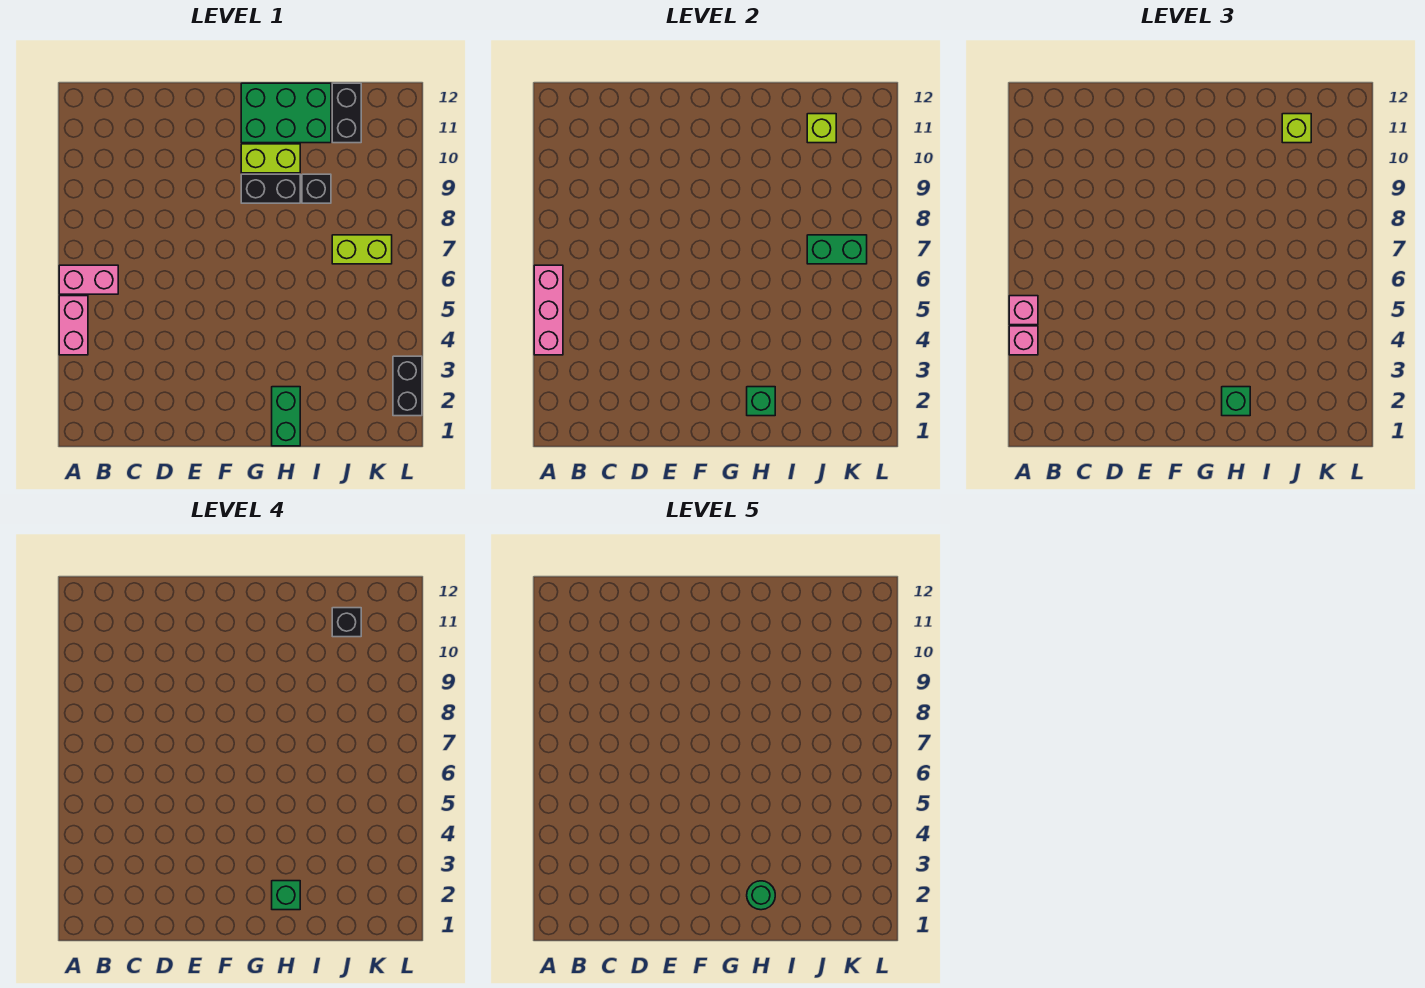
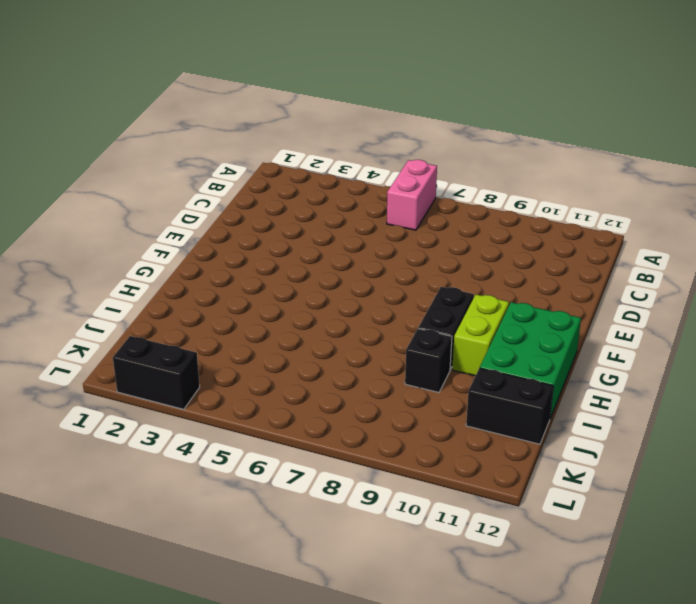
none -> pink brick A4:A5 level 1
none -> green brick H1:H2 level 1
none -> lime brick J7:K7 level 1

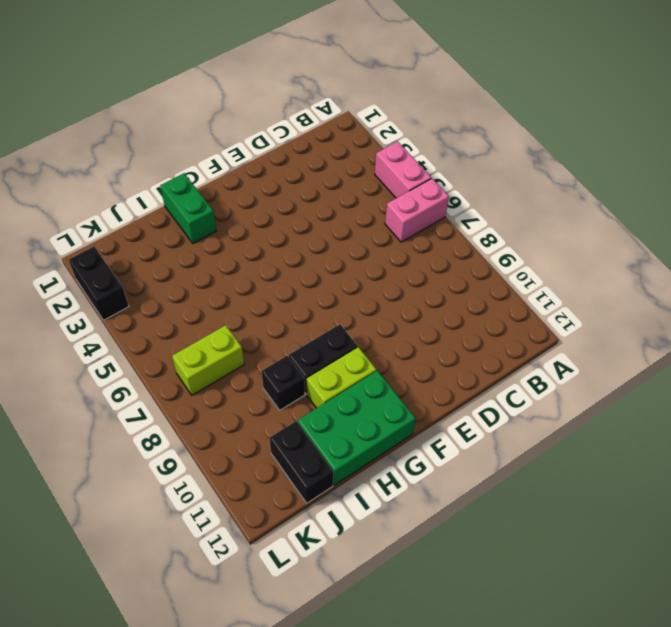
none -> pink brick A4:A6 level 2
none -> green brick H2 level 2
none -> green brick J7:K7 level 2

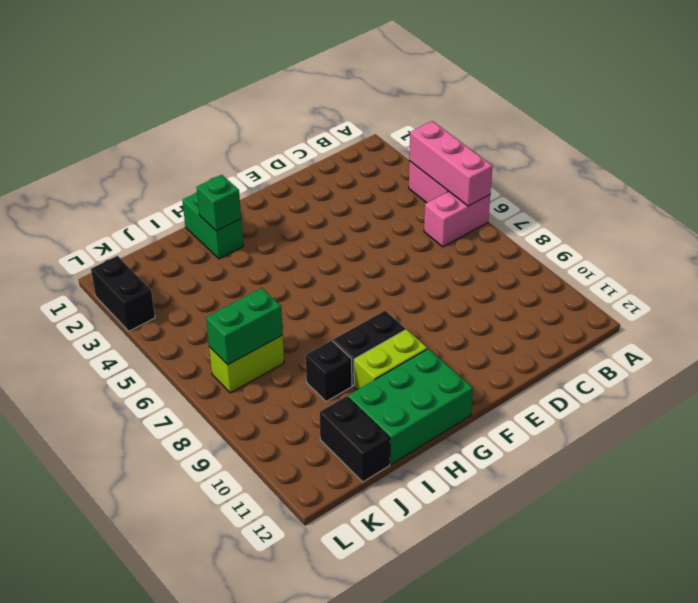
none -> lime brick J11 level 2
none -> pink brick A4 level 3
none -> pink brick A5 level 3

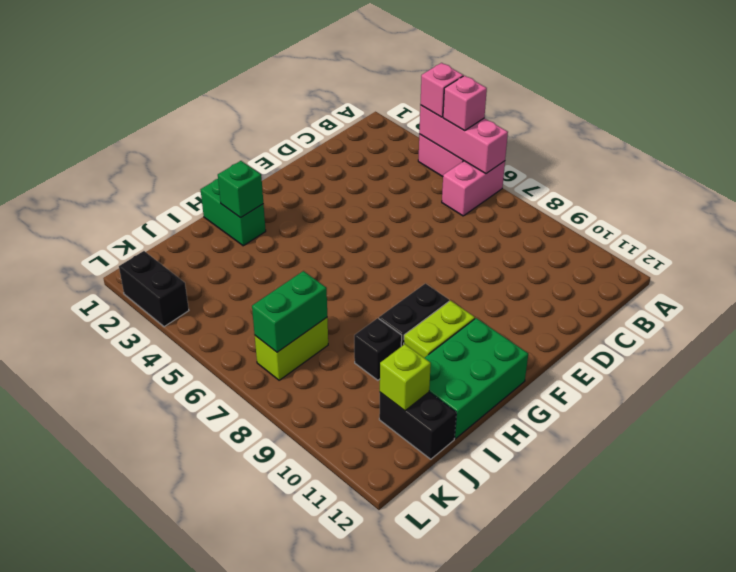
none -> green brick H2 level 3
none -> lime brick J11 level 3
none -> green brick H2 level 4

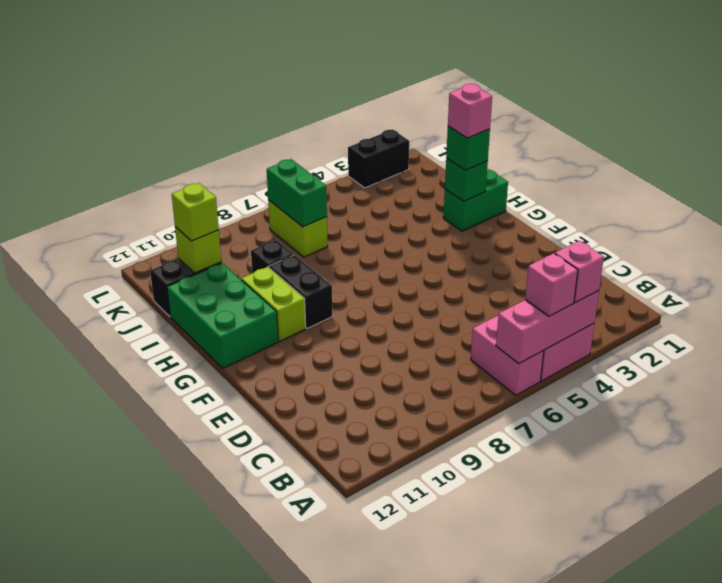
pink brick H2 level 4 -> green brick H2 level 4
none -> black brick J11 level 4
none -> green round brick H2 level 5

